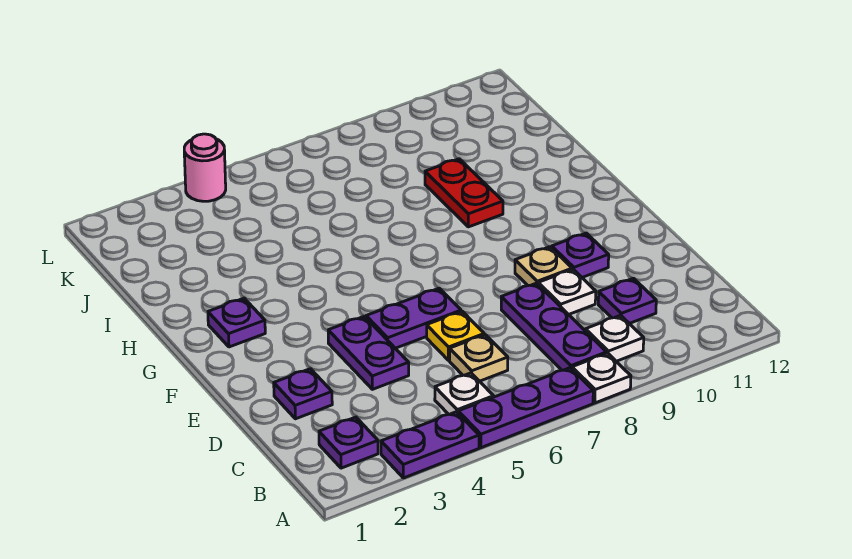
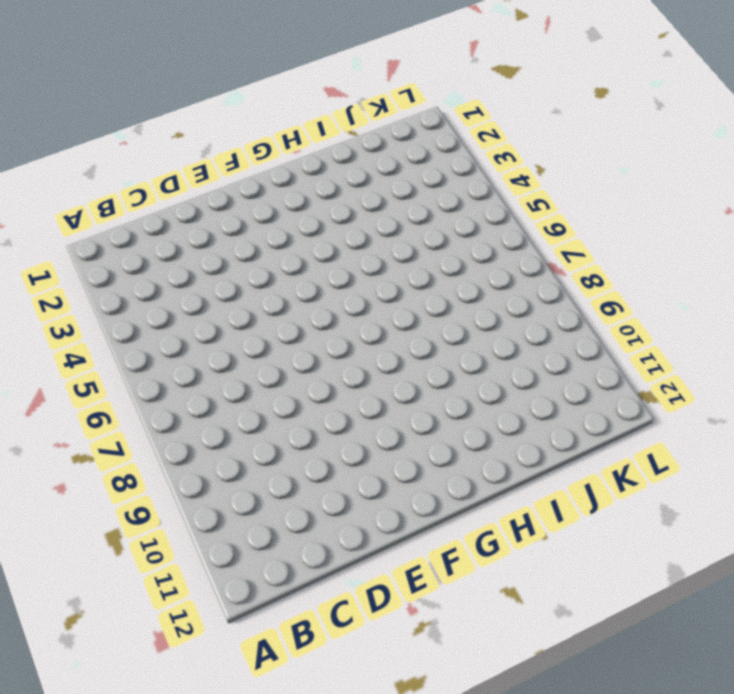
none -> purple plate A3:A4 level 1
none -> purple plate A5:A7 level 1
none -> white plate A8 level 1

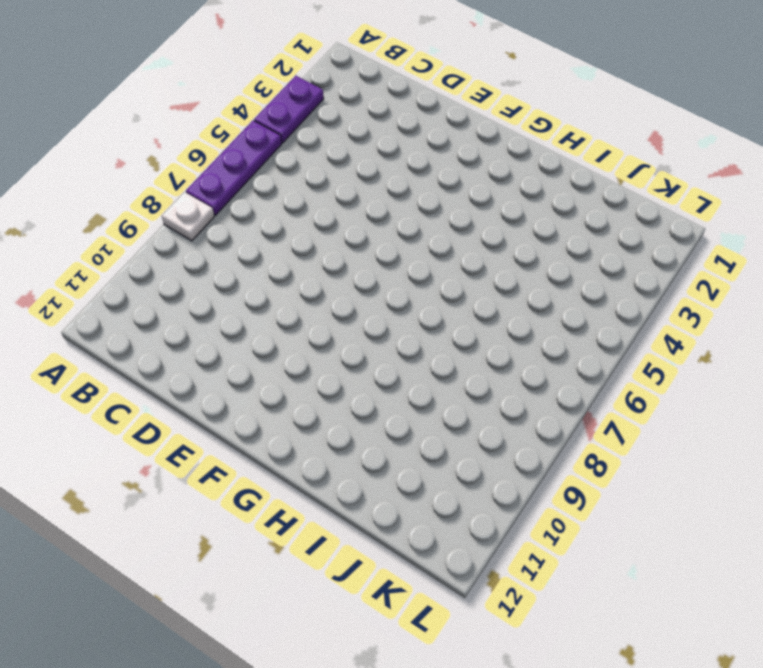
none -> purple plate B2 level 1
none -> white plate B5 level 1
none -> purple plate B8:D8 level 1

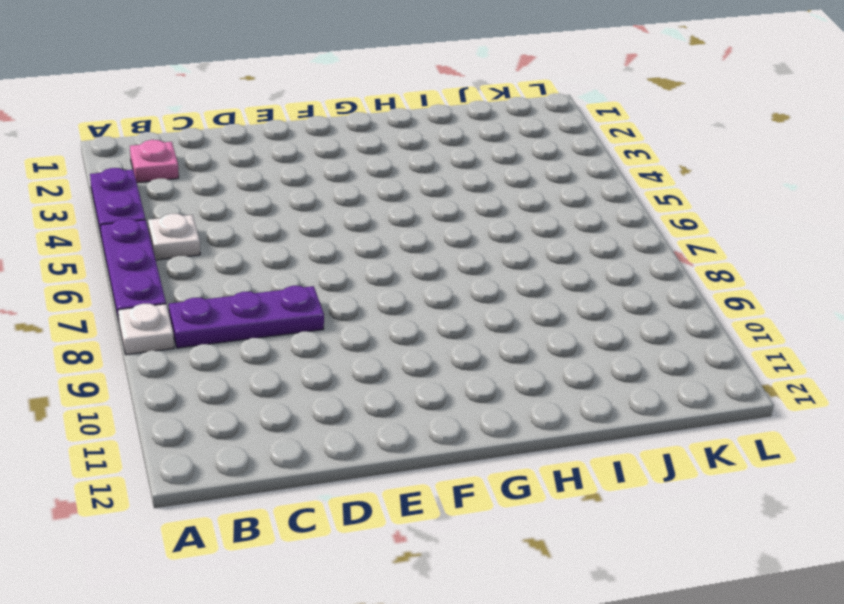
pink plate B2 level 1 -> purple plate B2 level 1
none -> white plate B9 level 1
none -> tan plate C6 level 1
none -> purple plate C10 level 1

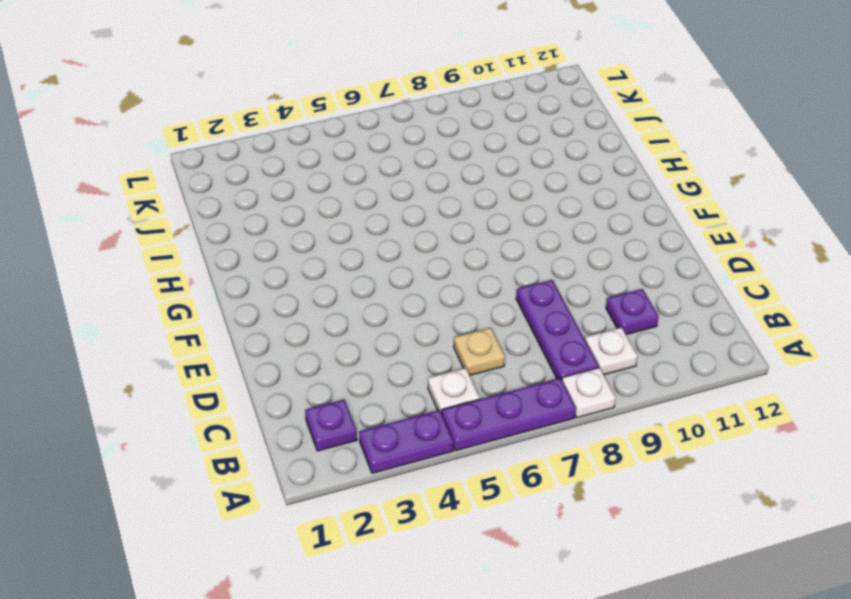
none -> purple plate D2 level 1
none -> purple plate D4:E4 level 1
none -> yellow plate D6 level 1

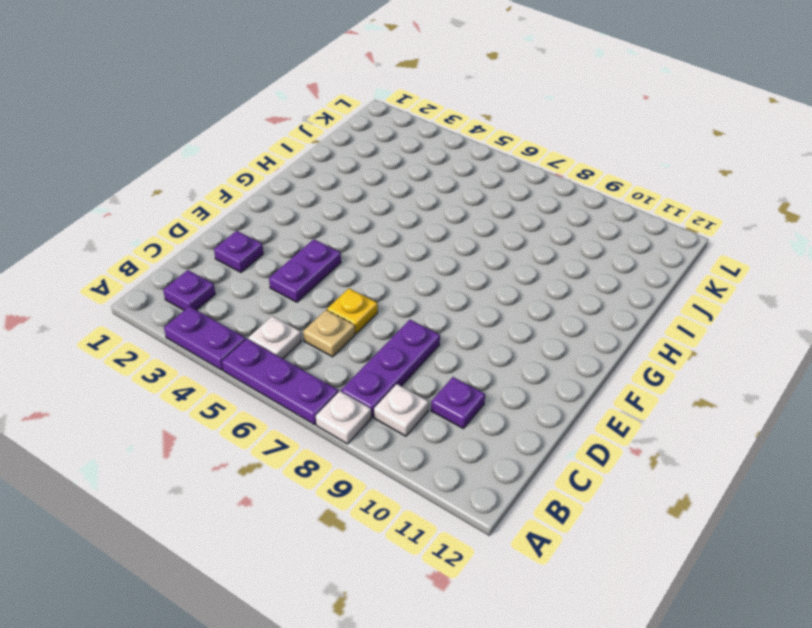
none -> white plate D9 level 1
none -> purple plate E5:E6 level 1
none -> tan plate E9 level 1

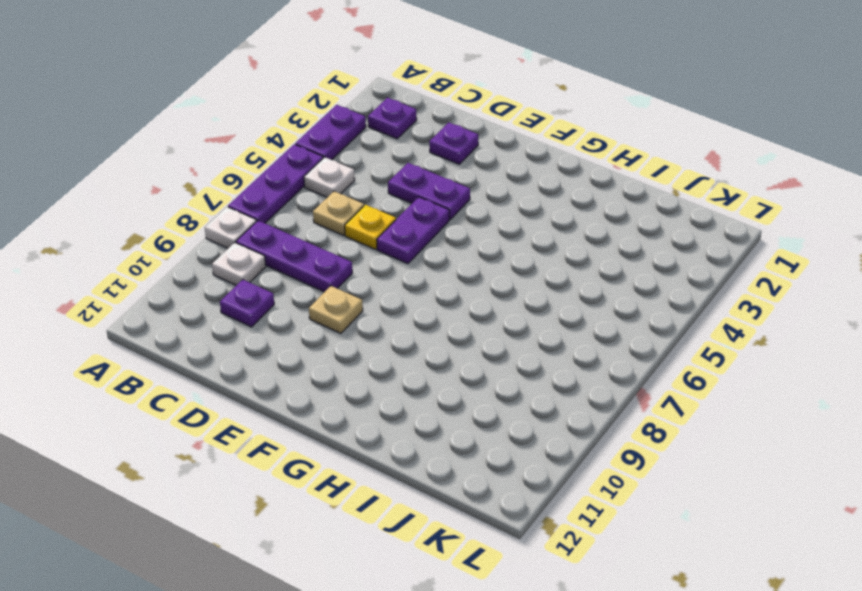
none -> white plate D9 level 1
none -> purple plate E10 level 1
none -> purple plate G2 level 1

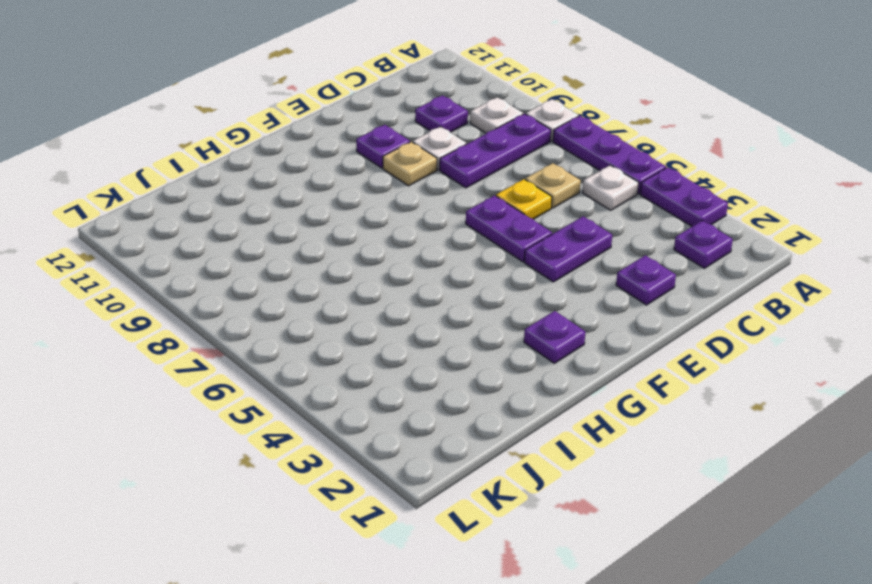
none -> red plate H9:I9 level 1
none -> pink round brick L4 level 1

